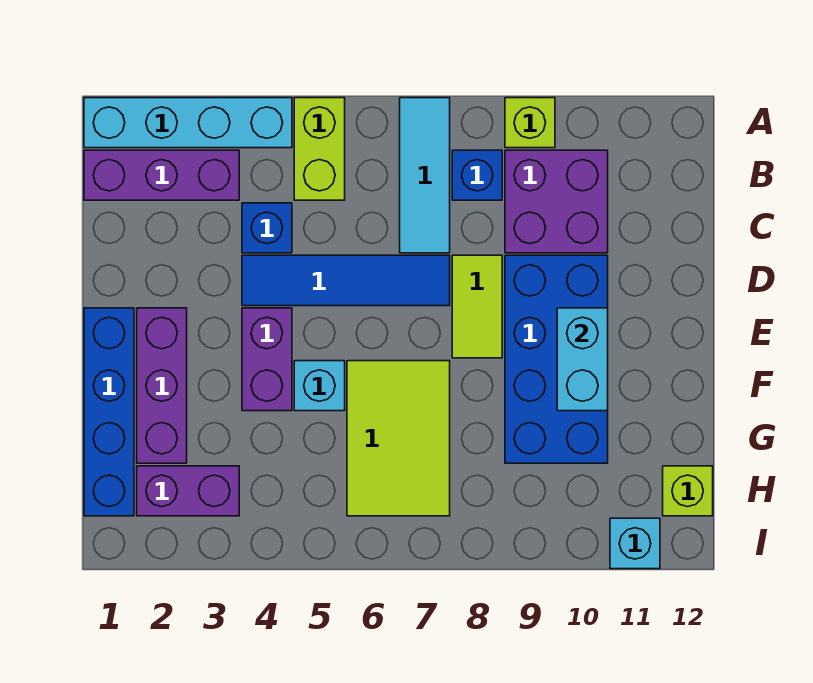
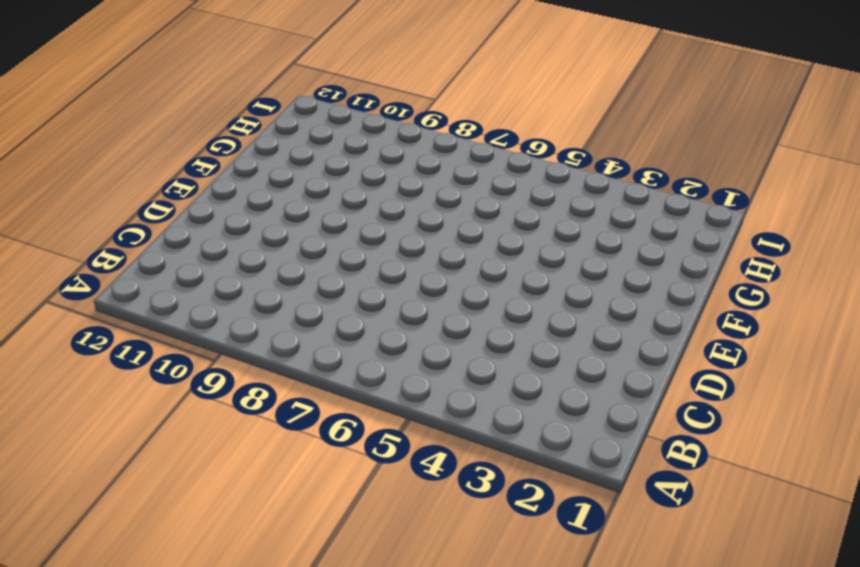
none -> cyan brick A1:A4 level 1
none -> lime brick A5:B5 level 1
none -> cyan tile A7:C7 level 1

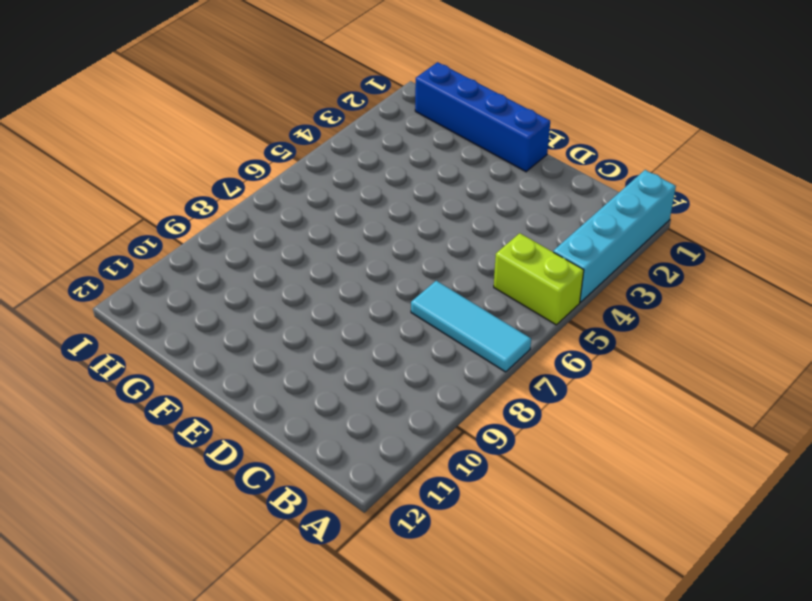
none -> lime brick A9 level 1
none -> purple brick B1:B3 level 1
none -> blue brick B8 level 1

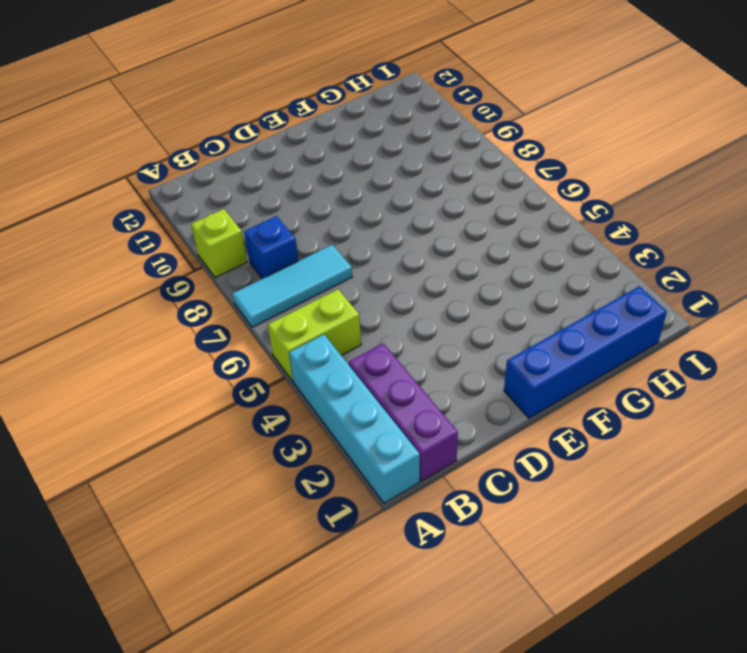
none -> purple brick B9:C10 level 1
none -> blue brick C4 level 1
none -> blue tile D4:D7 level 1

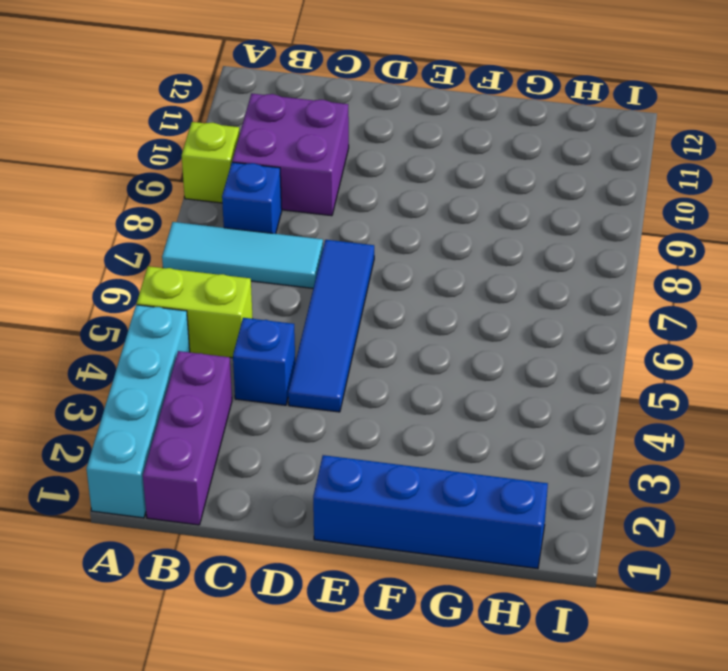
none -> lime tile D8:E8 level 1
none -> blue brick D9:G10 level 1
none -> purple brick E2:G2 level 1

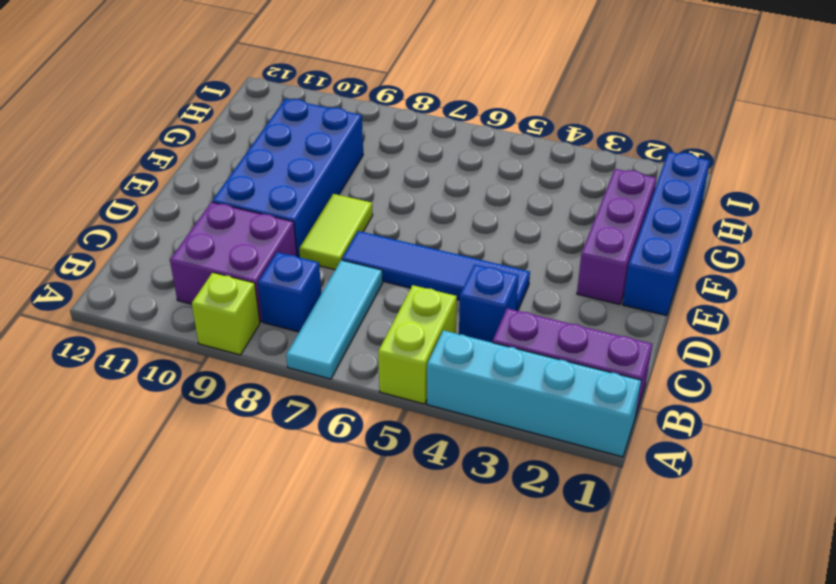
none -> purple brick E4:F4 level 1
none -> cyan brick F5 level 1
none -> lime tile F6:H7 level 1

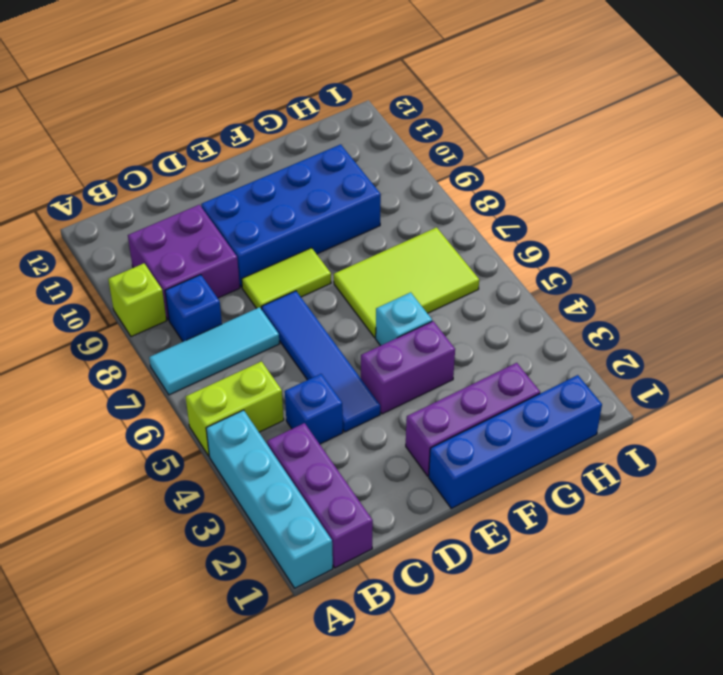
none -> purple brick H2:H3 level 1
none -> lime brick H12 level 1
none -> cyan brick I11 level 1

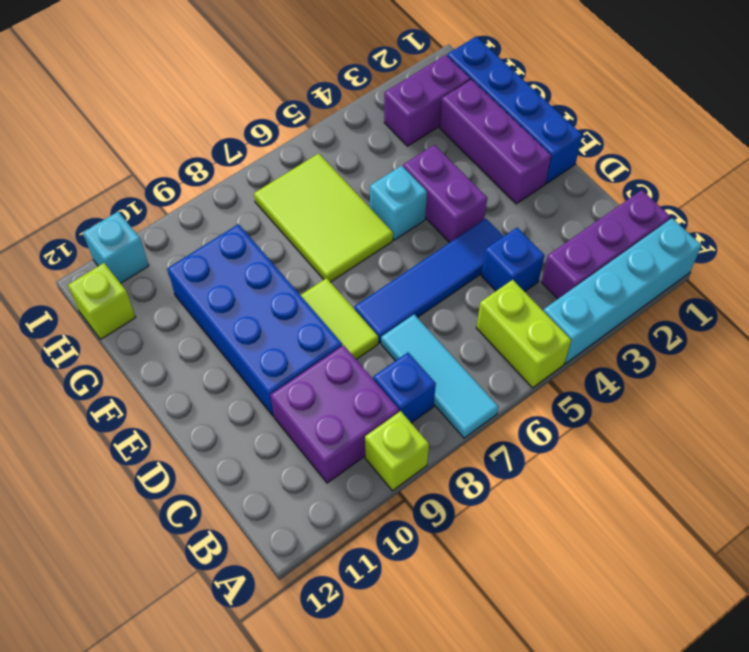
none -> cyan brick E10:F10 level 2

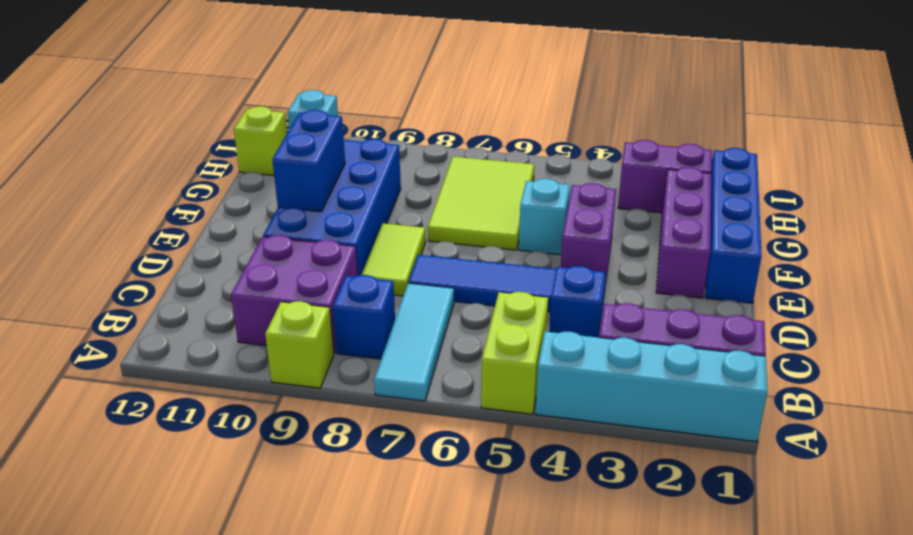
blue brick E10:F10 level 2 -> cyan brick E10:F10 level 2

